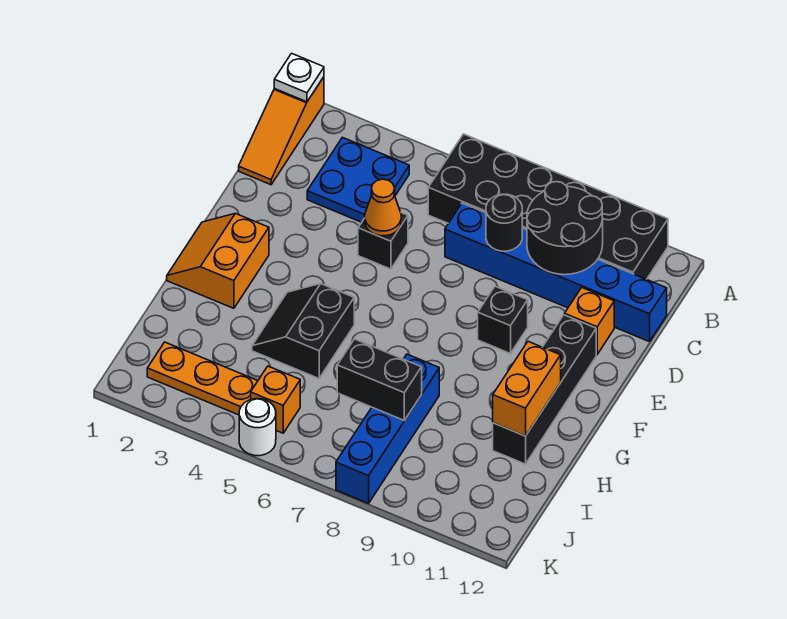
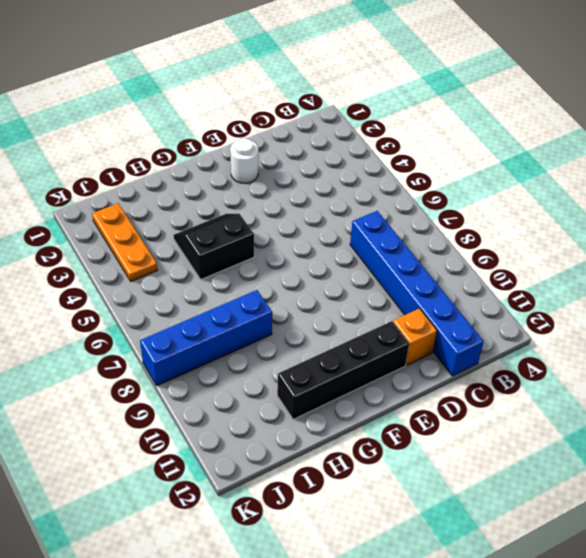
white round brick E2 level 1 -> white round brick K5 level 1
none -> orange slope A1:C1 level 1 top A
none -> black brick A6:B11 level 1
none -> blue plate B3:C4 level 1

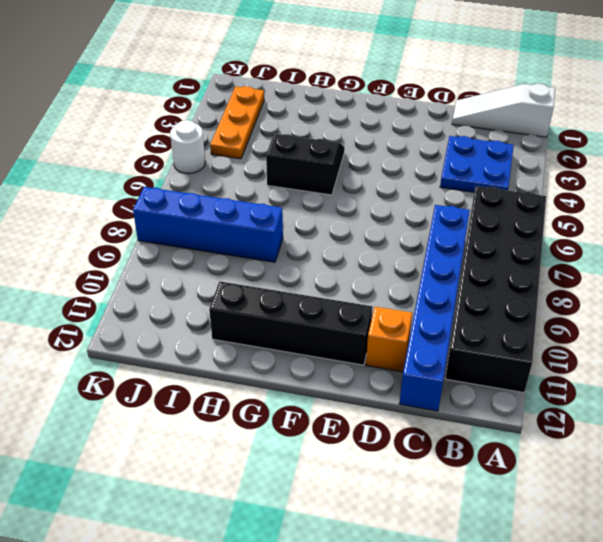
white slope A1:C1 level 1 top A -> orange slope A1:C1 level 1 top A
none -> black brick D5 level 1
none -> black brick E9 level 1
none -> orange slope F1:G2 level 1 top 2

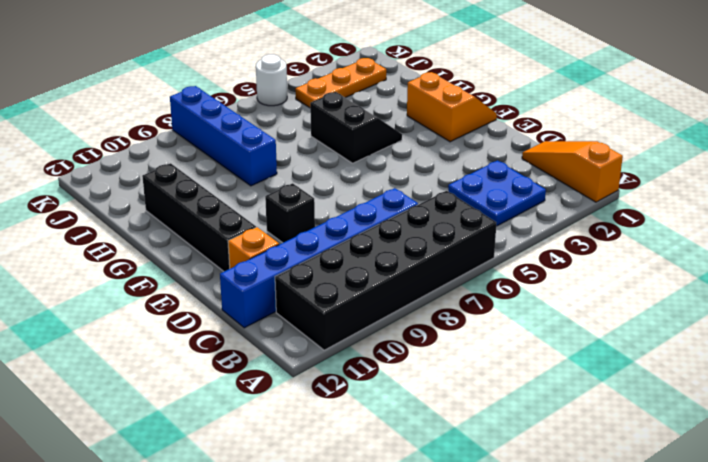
none -> black brick D5 level 1
none -> orange brick J5 level 1
none -> white plate A1 level 2

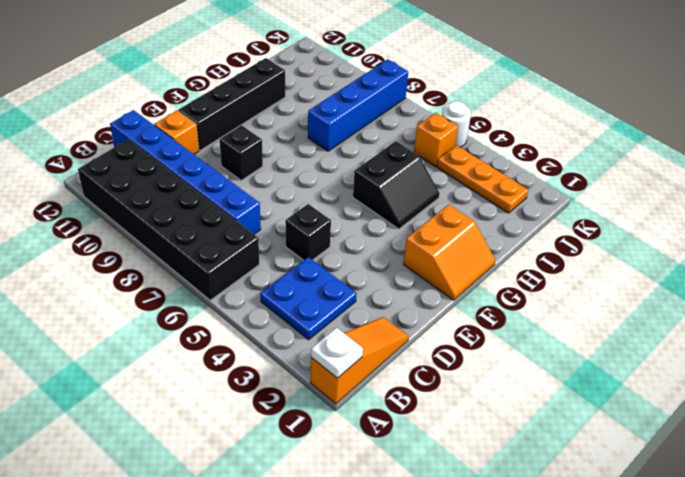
none -> black round brick B9:C10 level 2
none -> black round brick C8 level 2
none -> orange cone D5 level 2

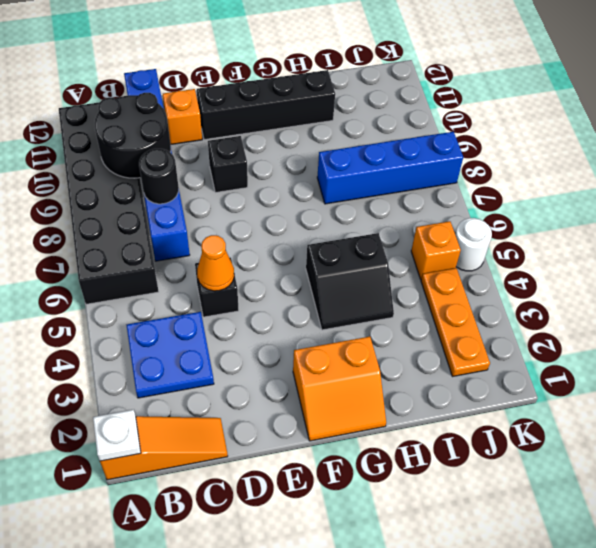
none -> orange brick G11:H11 level 2
none -> black brick I7:I8 level 2

